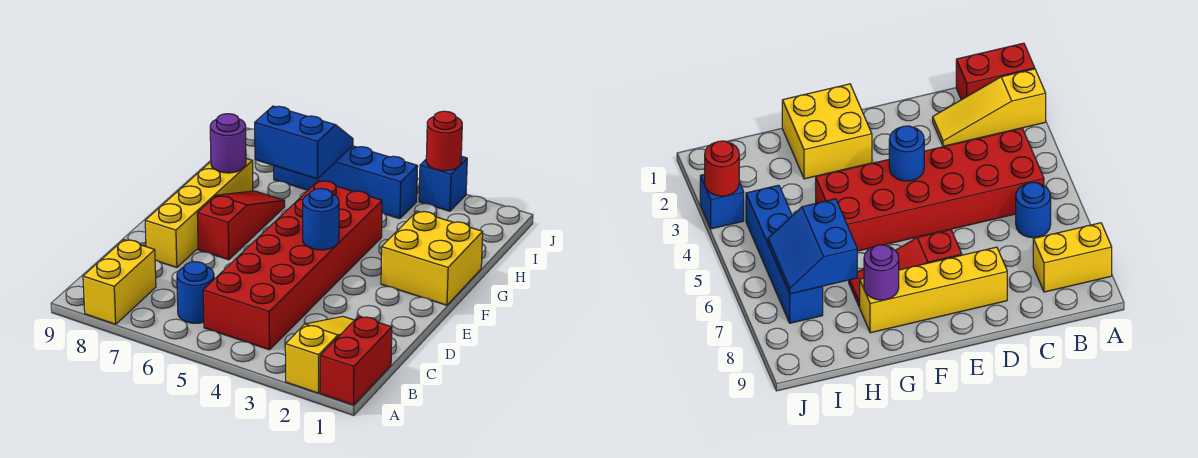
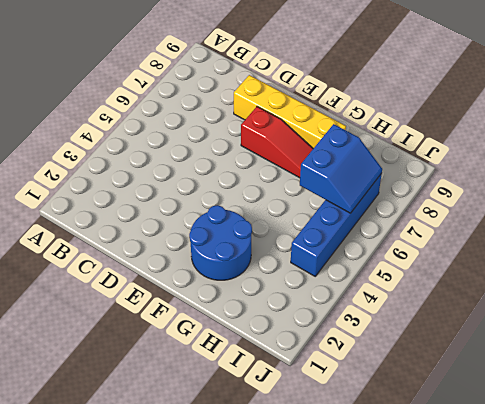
blue round brick F2:G3 level 1 -> yellow brick F1:G2 level 1
none -> red brick A1:B1 level 1
none -> yellow slope A2:C2 level 1 top A
none -> yellow brick A8:B8 level 1

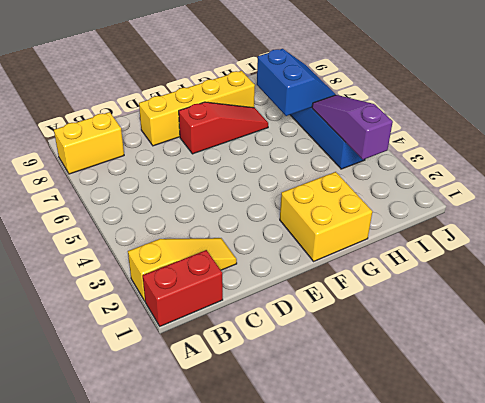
purple slope I3:I5 level 2 top 3 -> none
none -> red brick B4:G5 level 1
none -> blue round brick B6 level 1
none -> blue brick J3 level 1

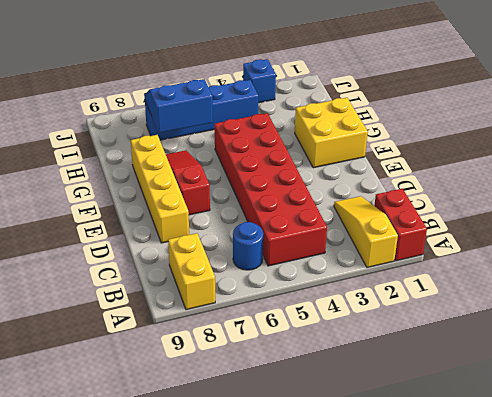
none -> blue round brick E4 level 2
none -> purple round brick G8 level 2
none -> red round brick J3 level 2

